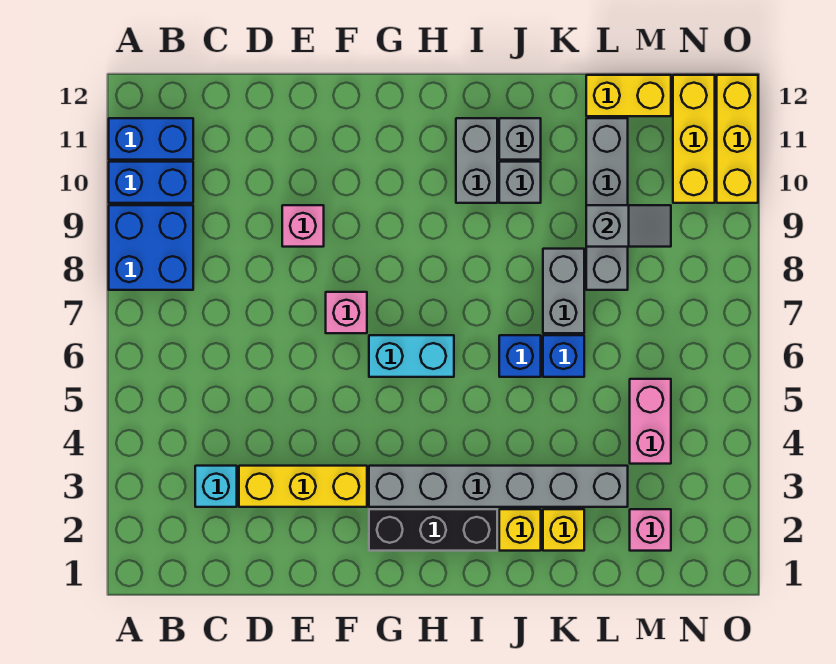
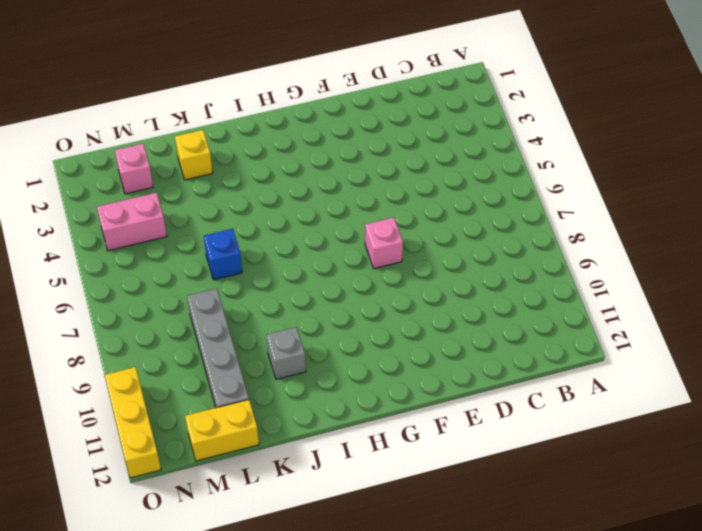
pink brick M4:N4 level 1 -> pink brick M4:M5 level 1
none -> blue brick A8:B9 level 1
none -> blue brick A10:B10 level 1
none -> blue brick A11:B11 level 1

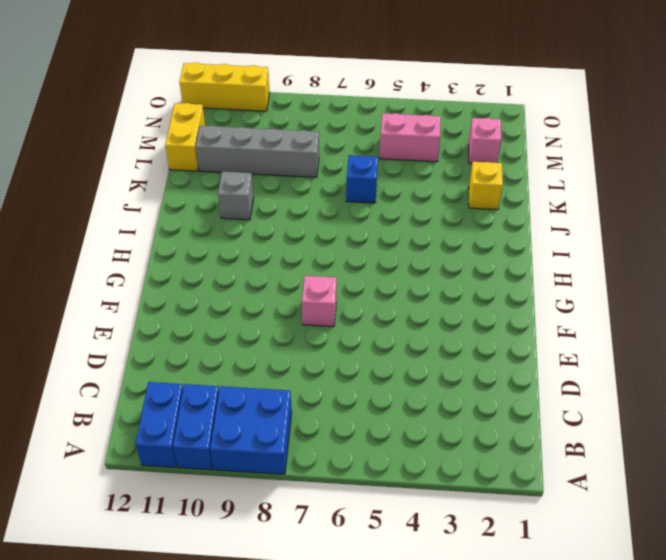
none -> cyan brick C3 level 1
none -> yellow brick D3:F3 level 1
none -> pink brick E9 level 1

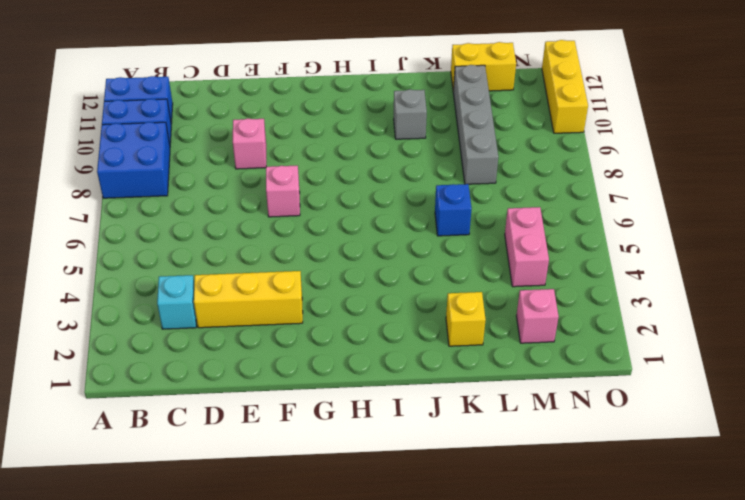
none -> black brick G2:I2 level 1
none -> grey brick G3:L3 level 1
none -> cyan brick G6:H6 level 1

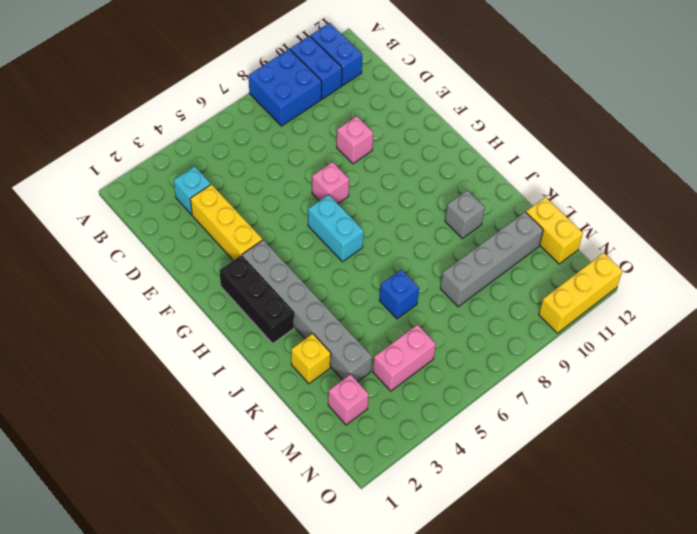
none -> grey brick I10:I11 level 1
none -> yellow brick J2 level 1
none -> blue brick J6 level 1

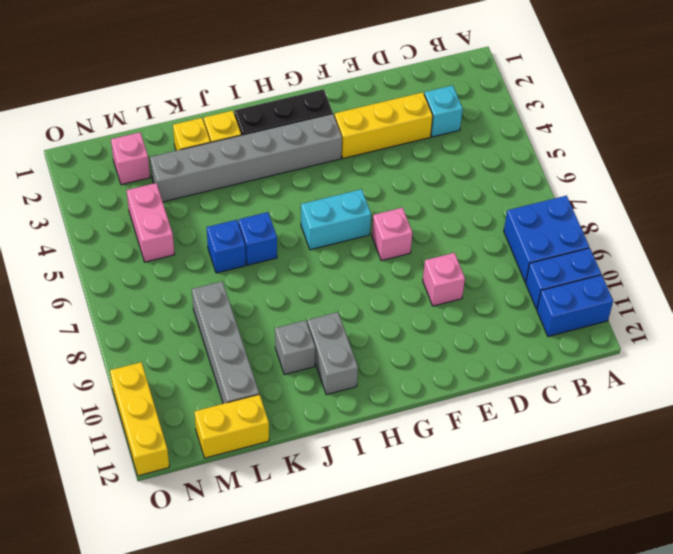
none -> grey brick J11 level 1
none -> grey brick K7:K8 level 1
none -> yellow brick N10:N12 level 1

